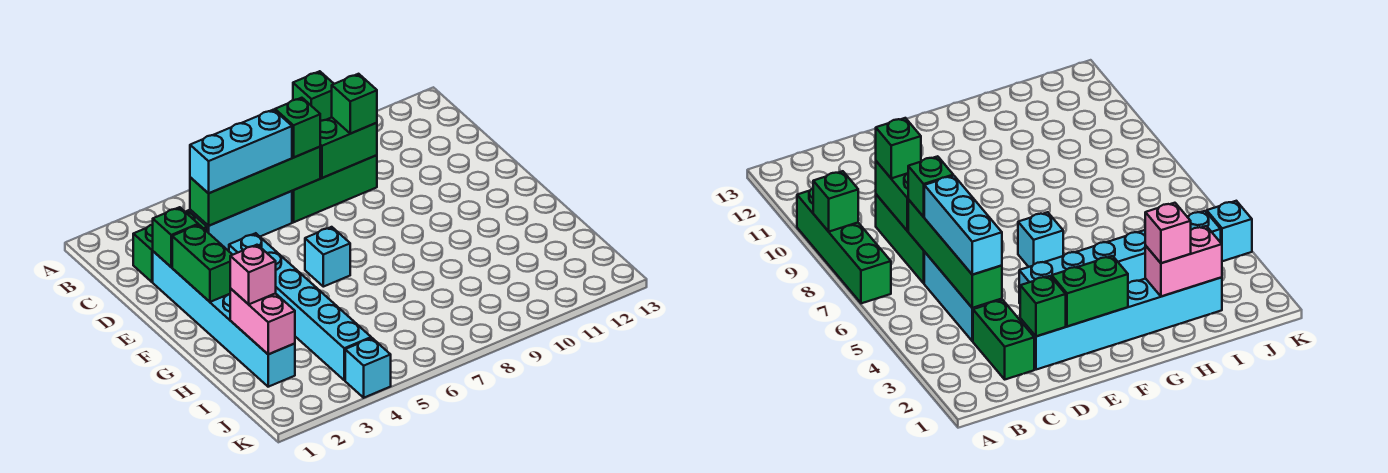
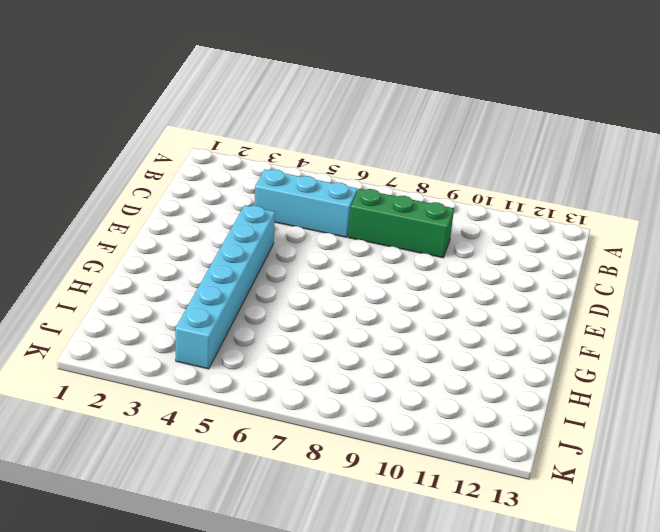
none -> green brick A7:A10 level 1
none -> green brick C2:C3 level 1
none -> cyan brick D2:I2 level 1

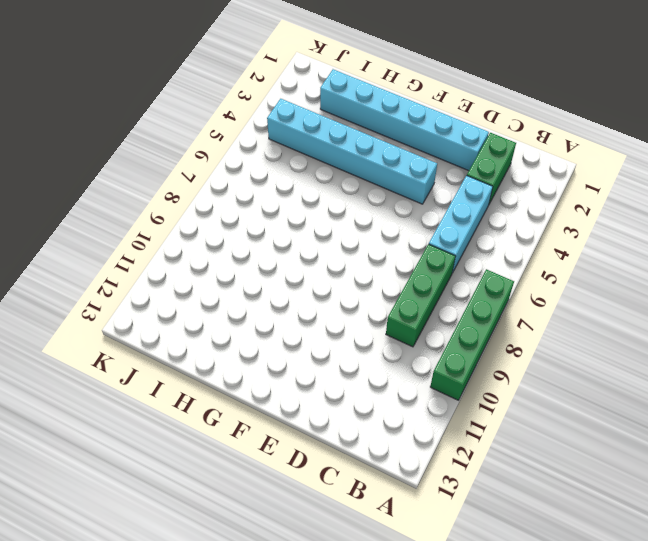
none -> cyan brick F6 level 1
none -> cyan brick K4 level 1
none -> green brick A9 level 2

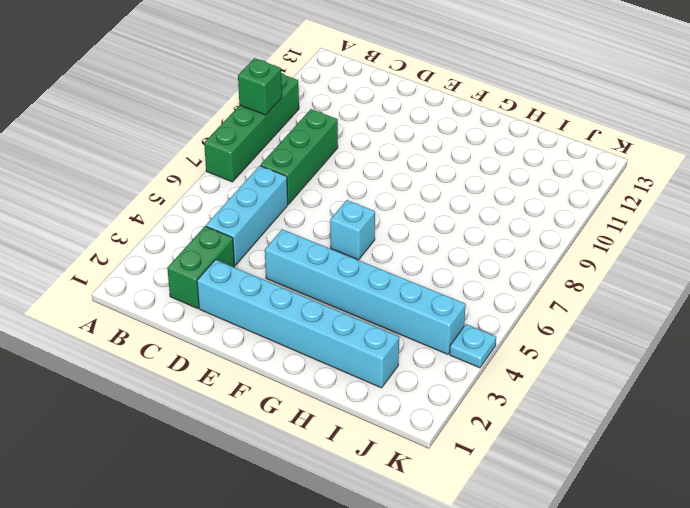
cyan plate K4 level 1 -> cyan brick K4 level 1
none -> green brick C4:C7 level 2
none -> green brick C8:C9 level 2
none -> green brick D2 level 2

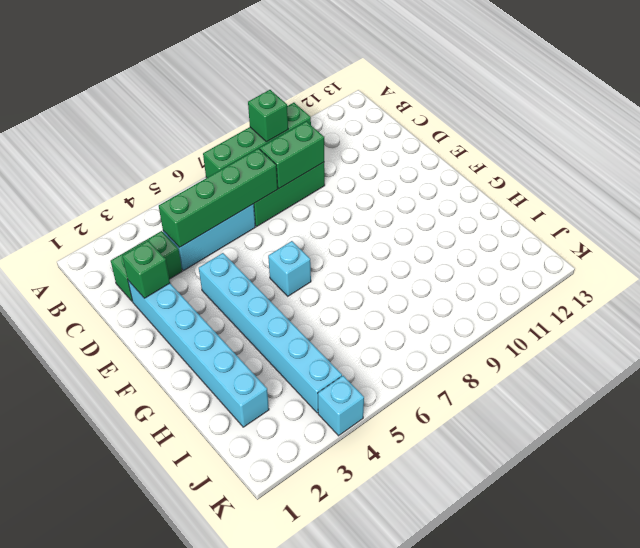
none -> green brick E2:F2 level 2
none -> pink brick H2:I2 level 2
none -> cyan brick C4:C6 level 3

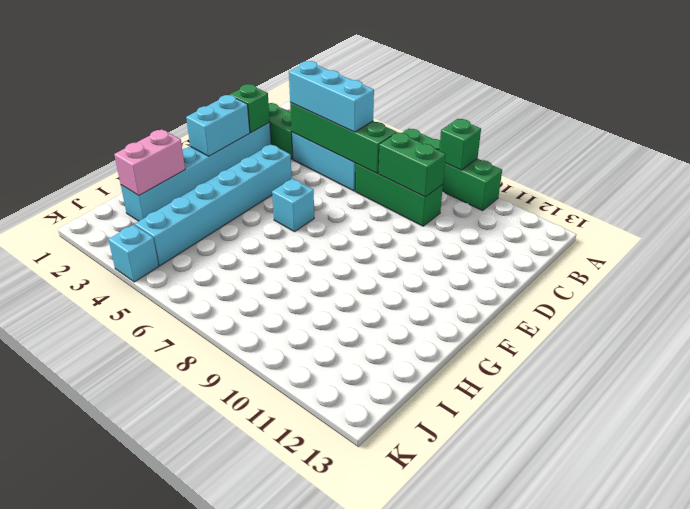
cyan brick E2:F2 level 2 -> green brick E2:F2 level 2
none -> green brick C7 level 3
none -> green brick C9 level 3
none -> pink brick H2 level 3

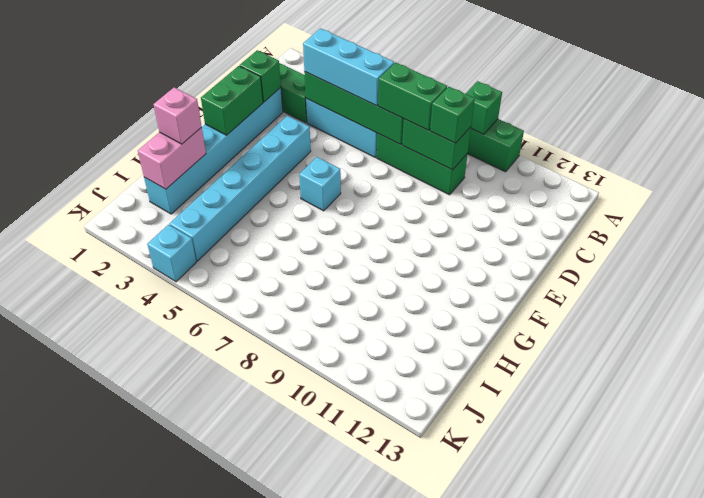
green brick C7:C8 level 3 -> green brick C7 level 3

